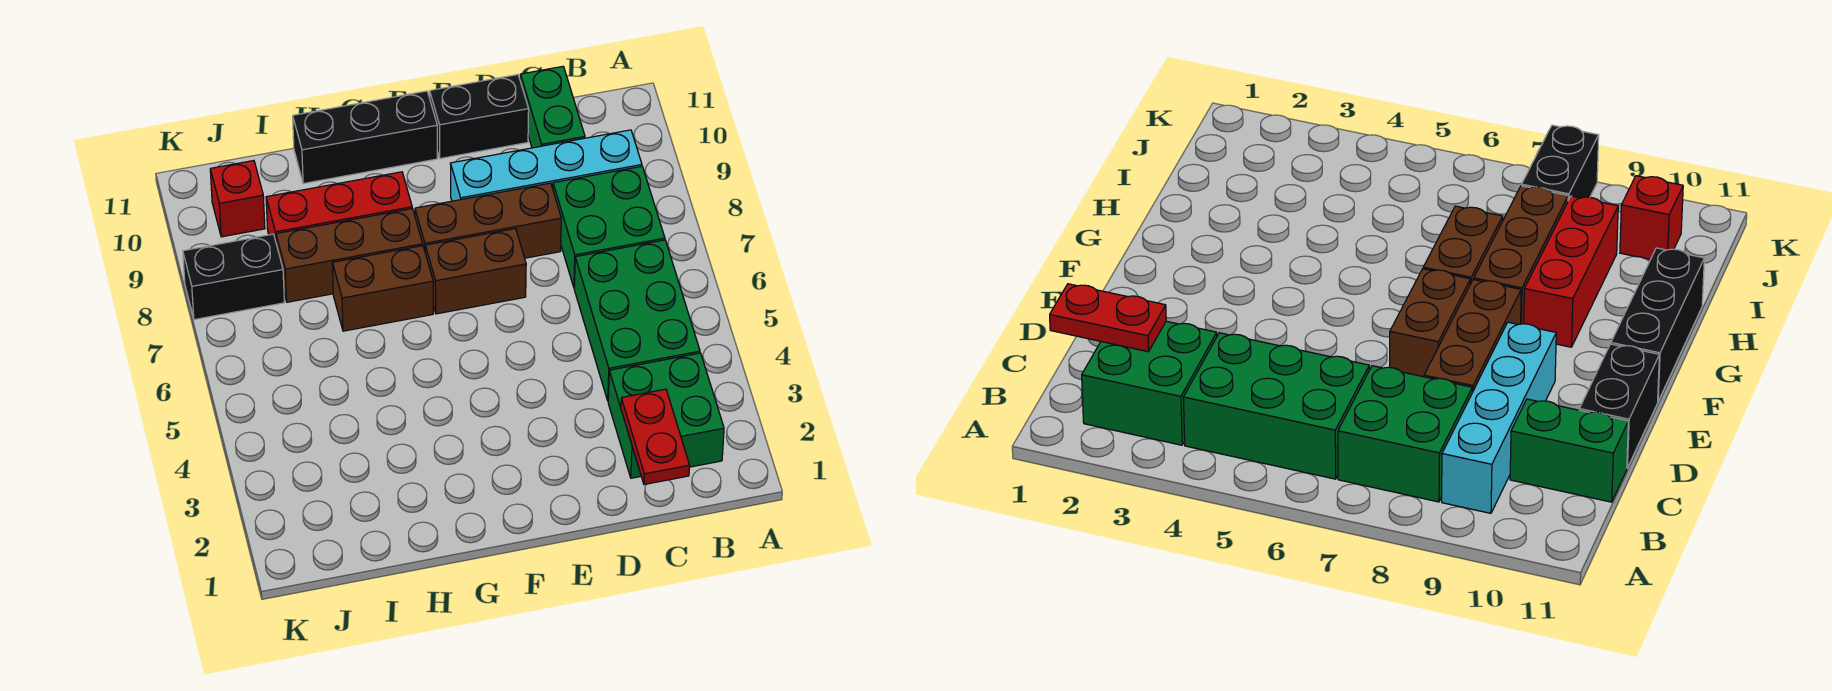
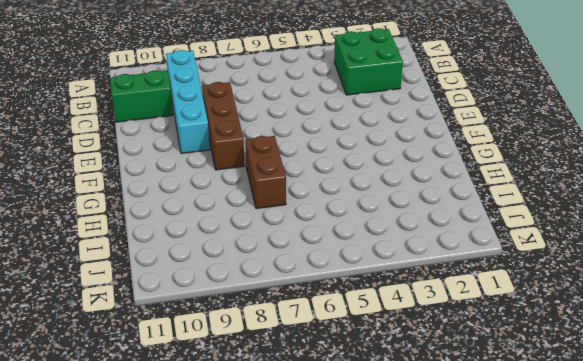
none -> green brick B4:C6 level 1
none -> green brick B7:C8 level 1
none -> black brick D11:E11 level 1

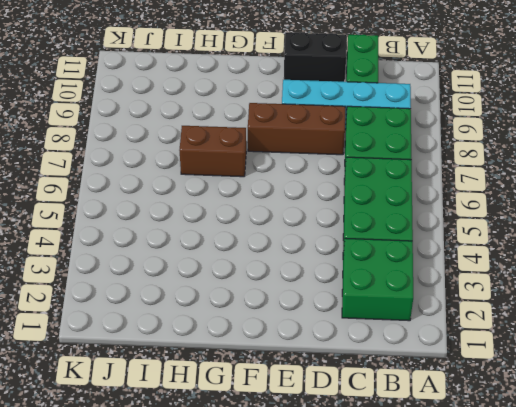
none -> brown brick E7:F7 level 1
none -> black brick F11:H11 level 1
none -> brown brick G8:I8 level 1

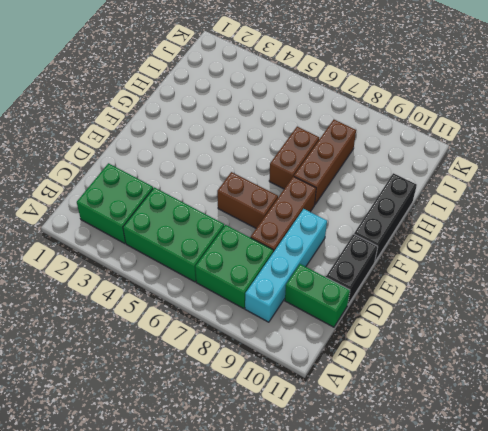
brown brick E6:E7 level 1 -> brown brick E7:F7 level 1
none -> red brick G9:I9 level 1
none -> black brick J8:K8 level 1
none -> red brick J10 level 1

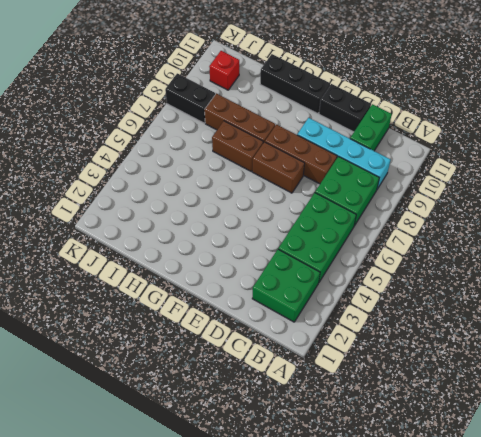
none -> red brick G9:I9 level 1
none -> red plate C1:C2 level 2

